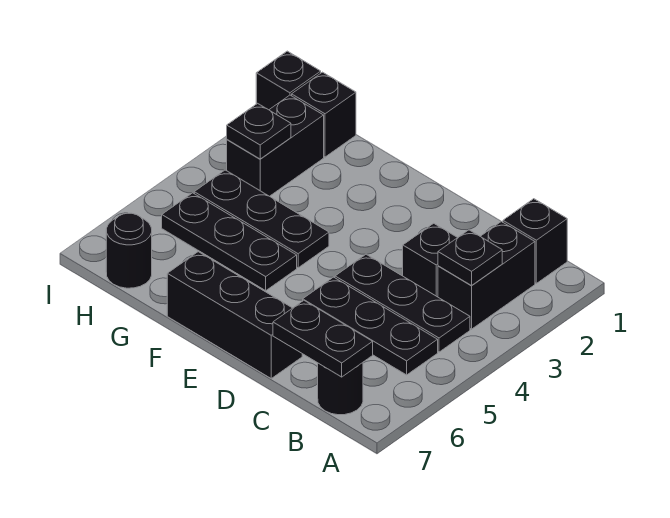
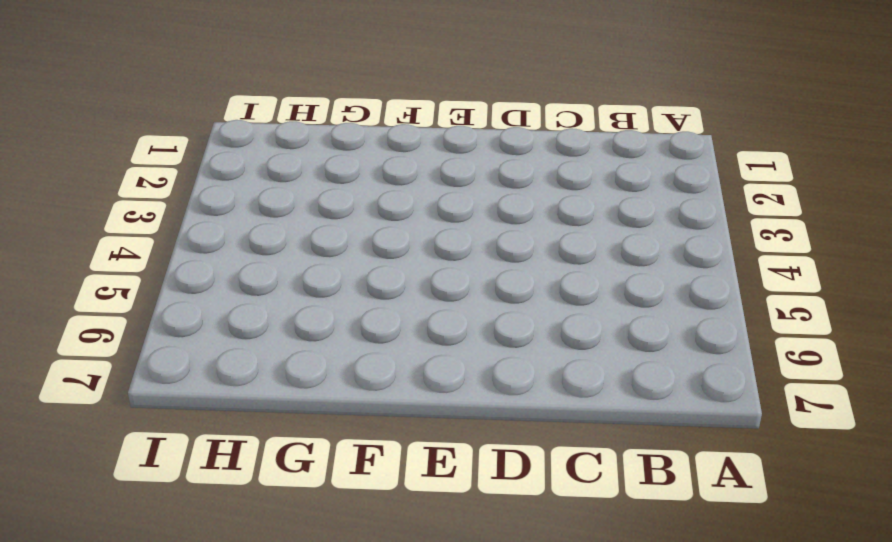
none -> black brick B1 level 1
none -> black brick B2:B3 level 1
none -> black plate B4:D4 level 1

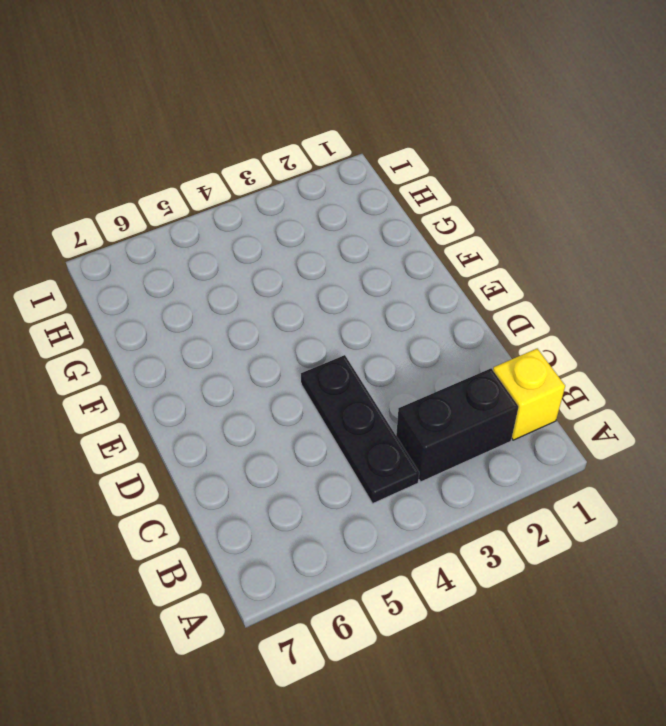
yellow brick B1 level 1 -> black brick B1 level 1
none -> black plate B5:D5 level 1
none -> black round brick B7 level 1
none -> black brick C3 level 1

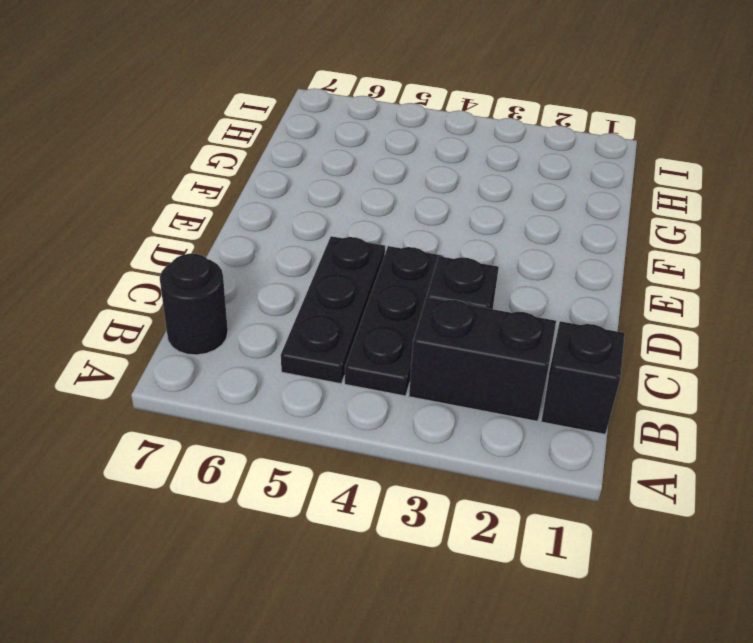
none -> black brick D7:F7 level 1
none -> black plate F4:H4 level 1
none -> black plate F5:H5 level 1

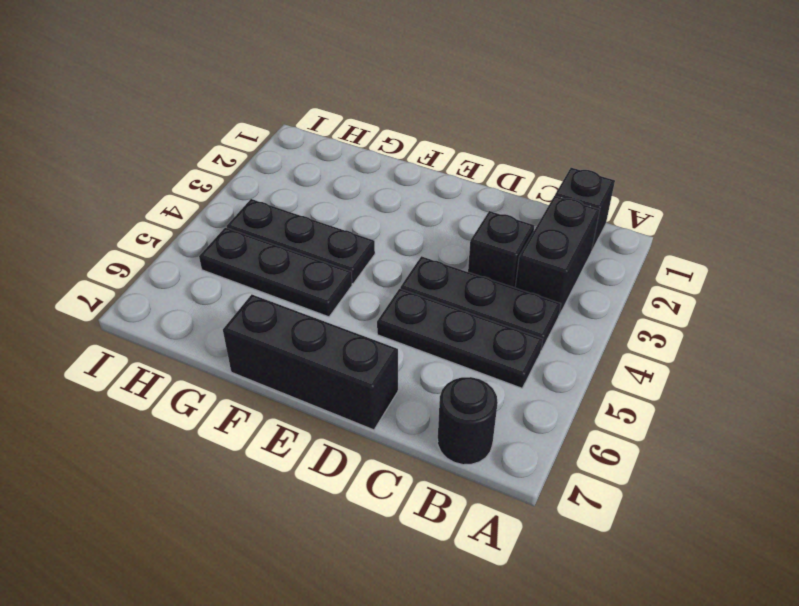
none -> black brick H1 level 1
none -> black brick H2:H3 level 1
none -> black round brick H7 level 1

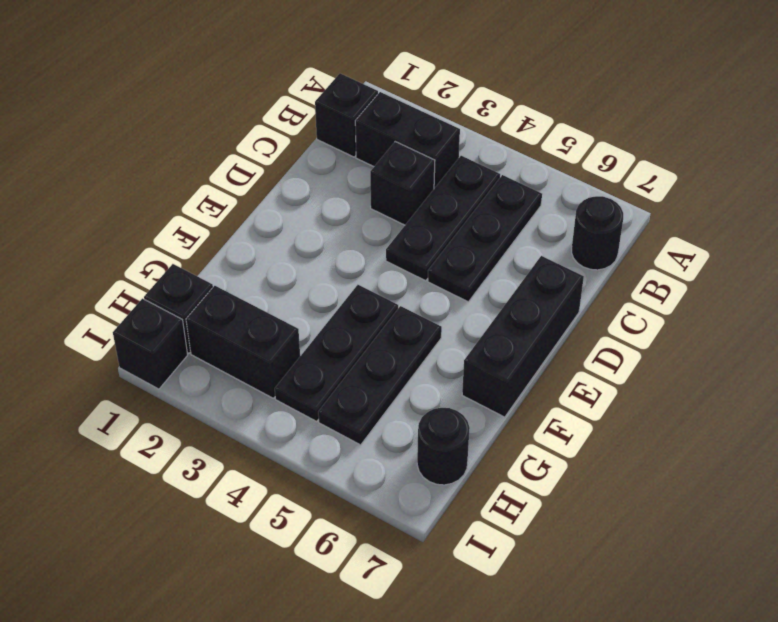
none -> black plate B3 level 2
none -> black plate B7:C7 level 2
none -> black plate H3 level 2

